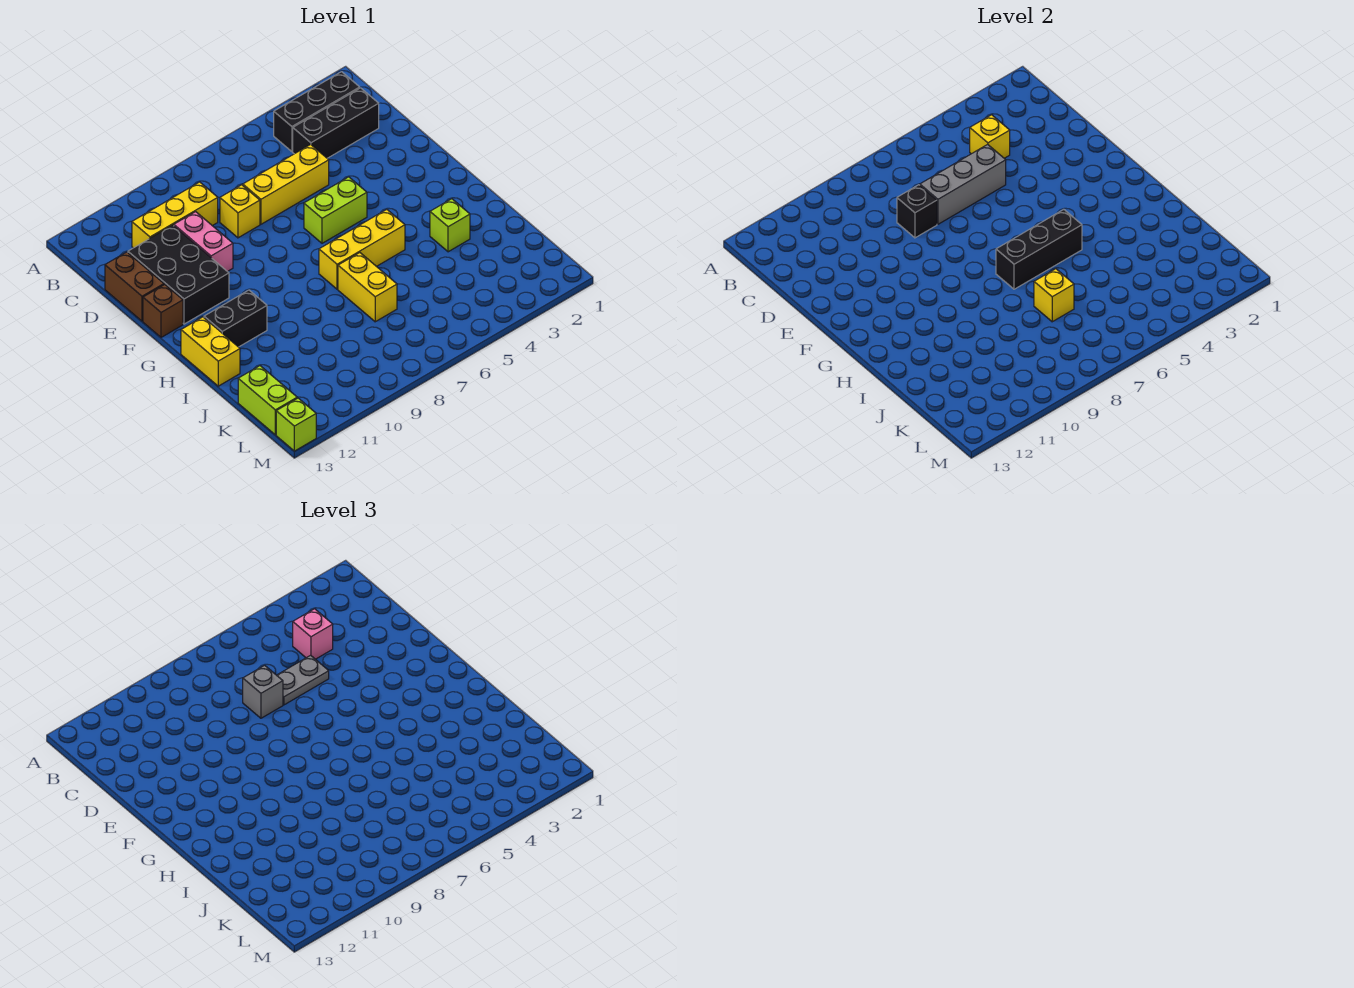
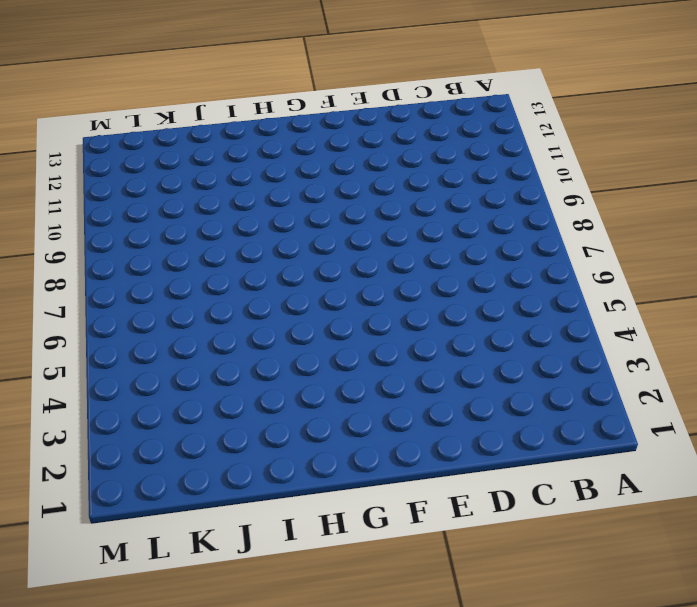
none -> black brick B2:B4 level 1
none -> black brick C2:C4 level 1
none -> yellow brick C9:C11 level 1

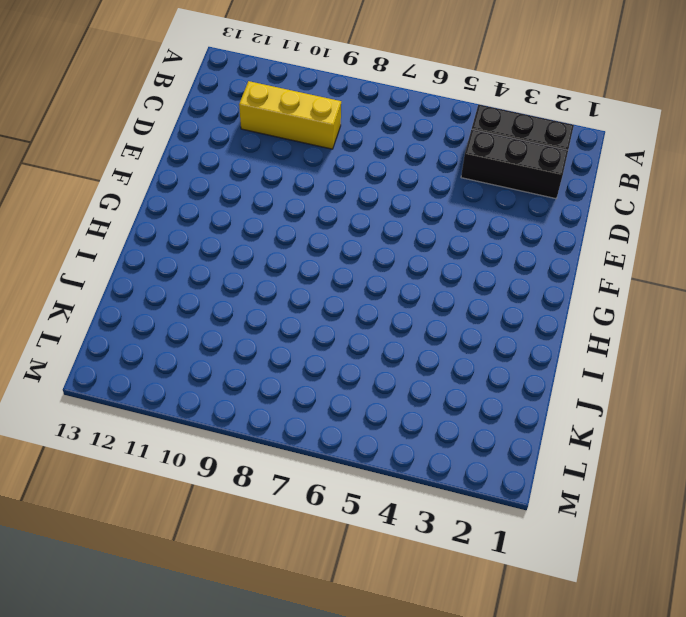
none -> yellow brick D5:D7 level 1
none -> yellow brick D8 level 1
none -> pink brick D10:E10 level 1

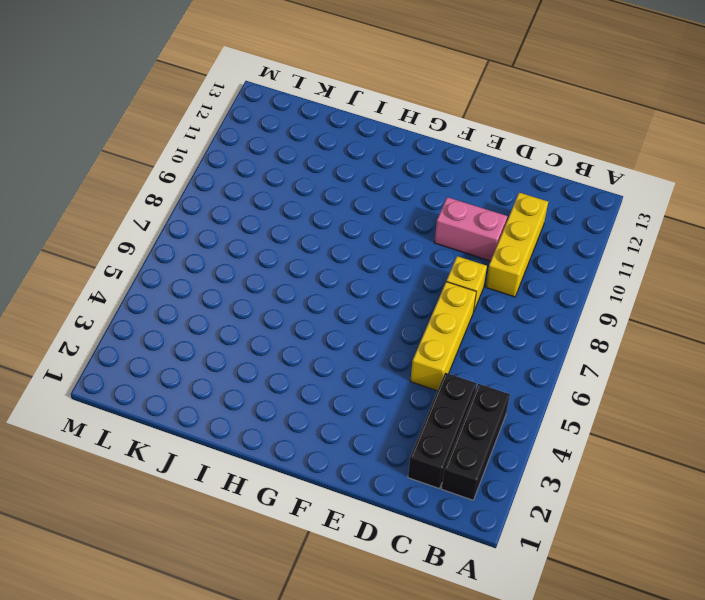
none -> black brick D11:F12 level 1
none -> brown brick D13:E13 level 1
none -> lime brick F5:F6 level 1

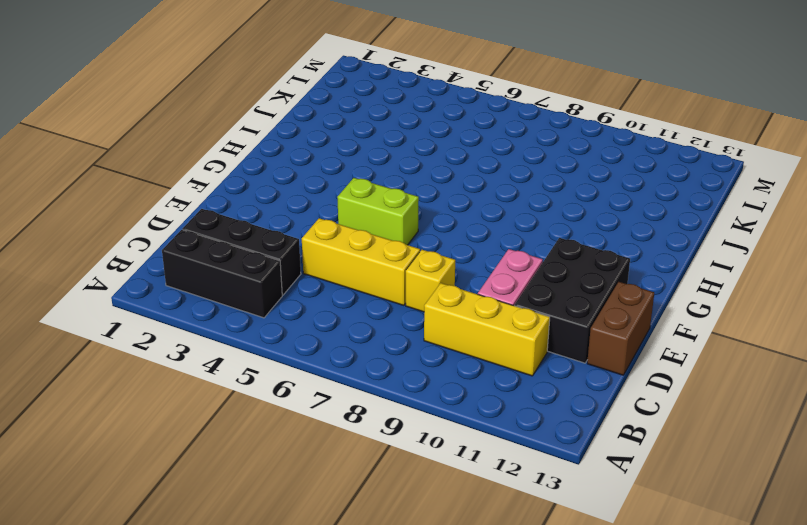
none -> brown brick F13 level 1
none -> yellow brick H5:H7 level 1
none -> black brick H11:H12 level 1

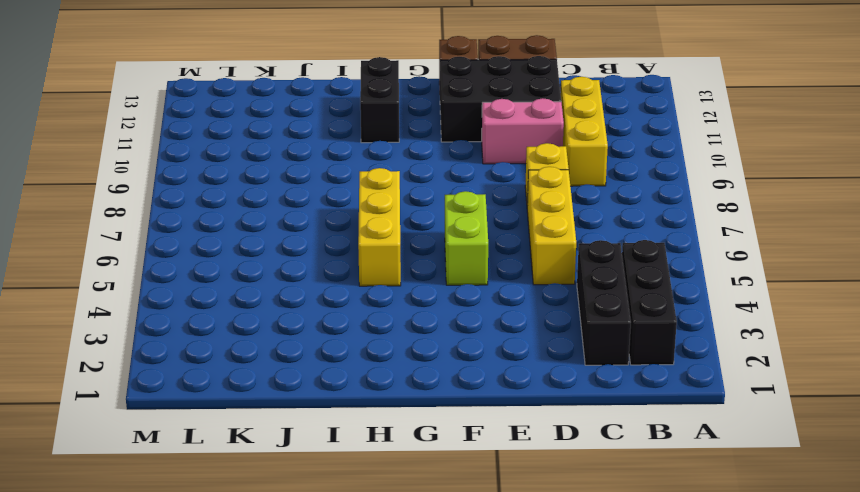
none -> yellow brick H13:I13 level 1
none -> lime brick I3 level 1
none -> yellow brick I7:J7 level 1

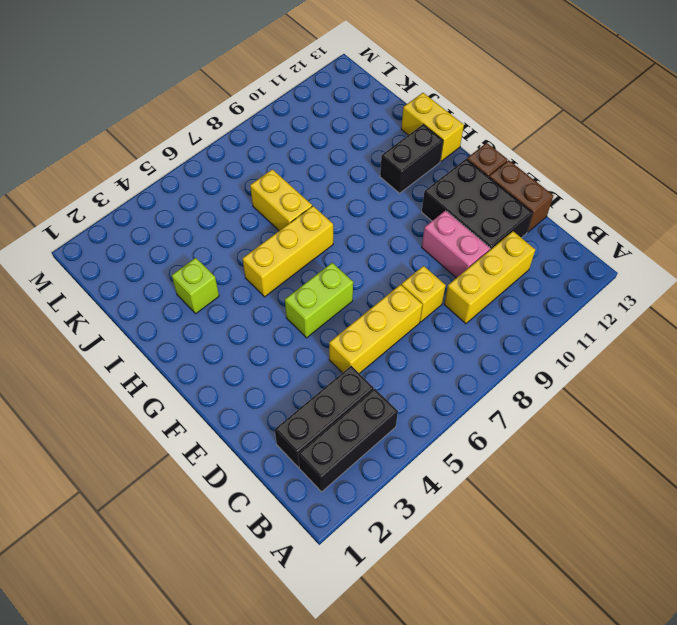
none -> lime brick K13:L13 level 1
none -> lime brick M13 level 1
none -> yellow brick C4 level 2

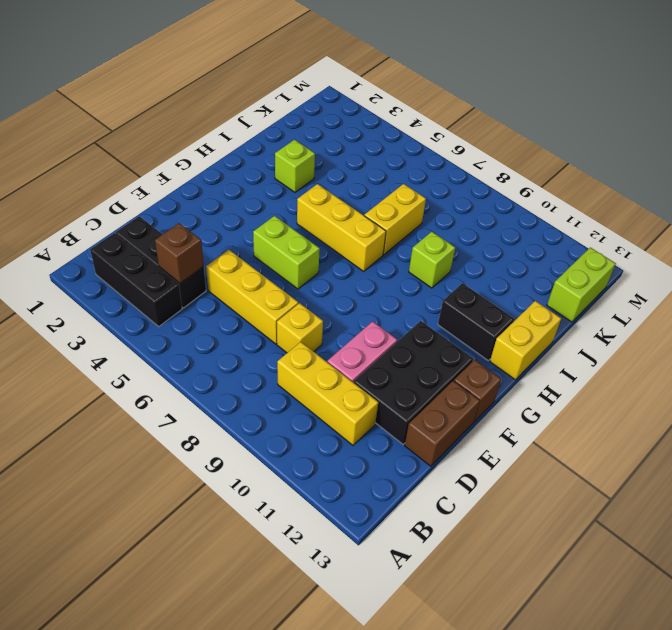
brown brick C4 level 2 -> yellow brick C4 level 2
lime brick I9 level 1 -> lime brick M13 level 1
none -> grey brick D5:D7 level 2
none -> black brick D8 level 2
none -> black brick H5:H7 level 2

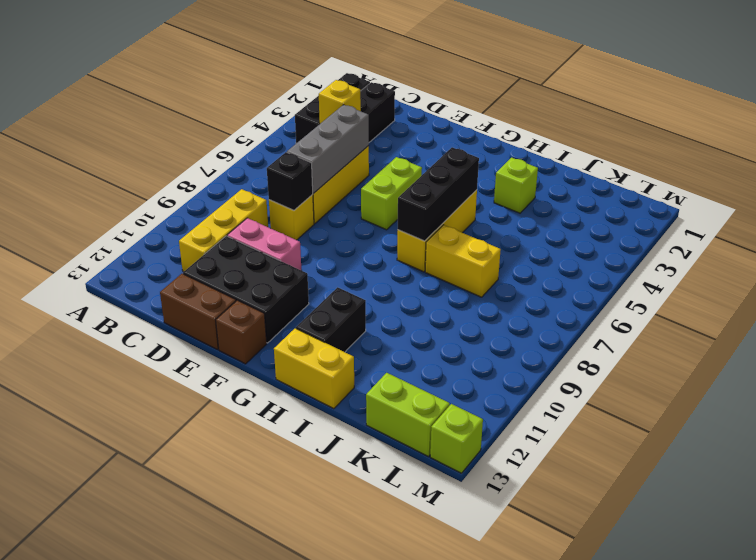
none -> yellow brick J7 level 2
none -> pink brick C4 level 3
none -> grey plate D5:D6 level 3

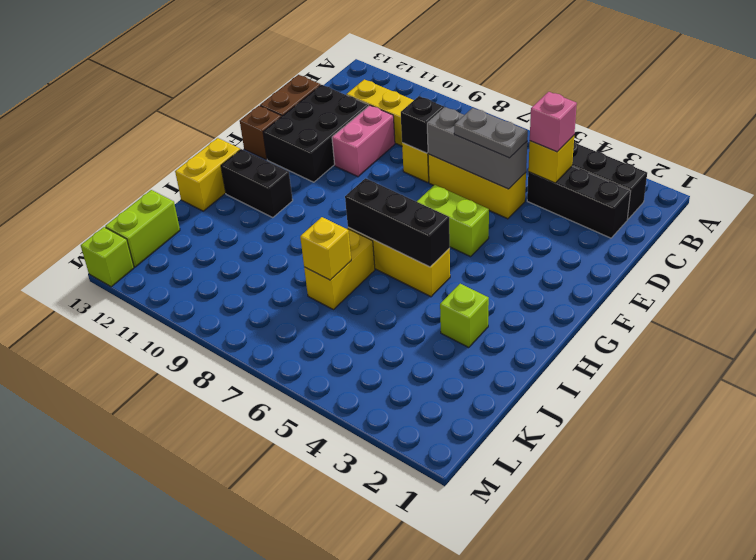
none -> grey brick D7 level 3

